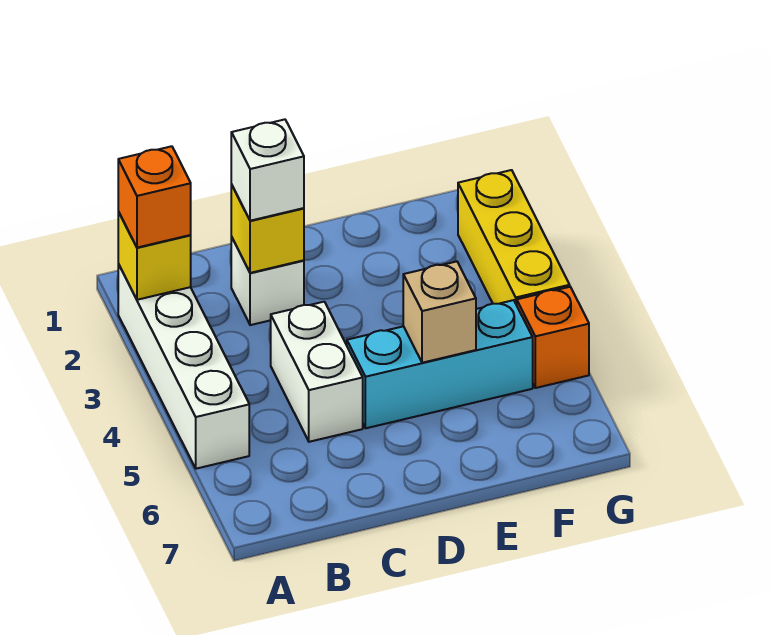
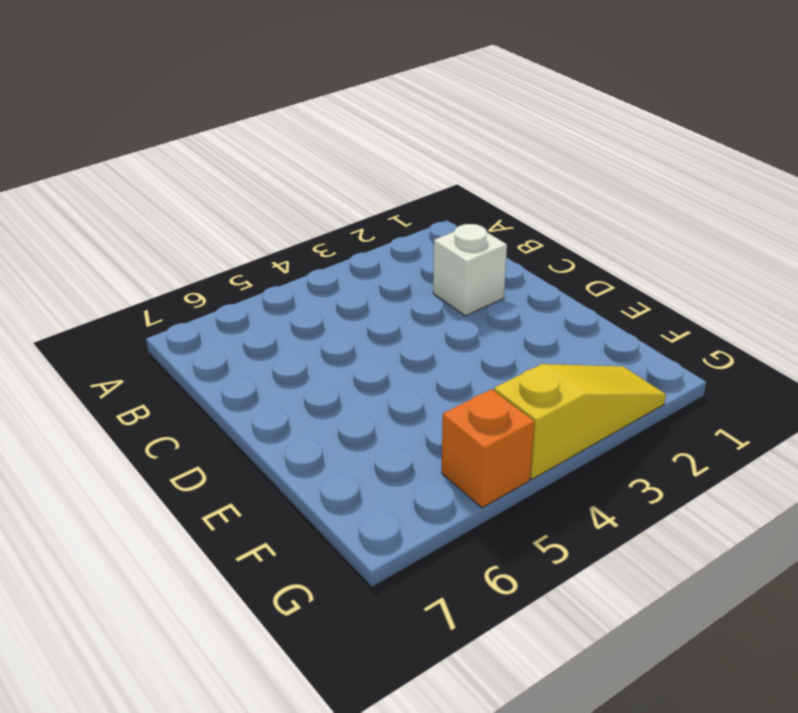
yellow slope G2:G4 level 1 top 4 -> yellow brick G2:G4 level 1
none -> white brick A2:A5 level 1
none -> white brick C4:C5 level 1

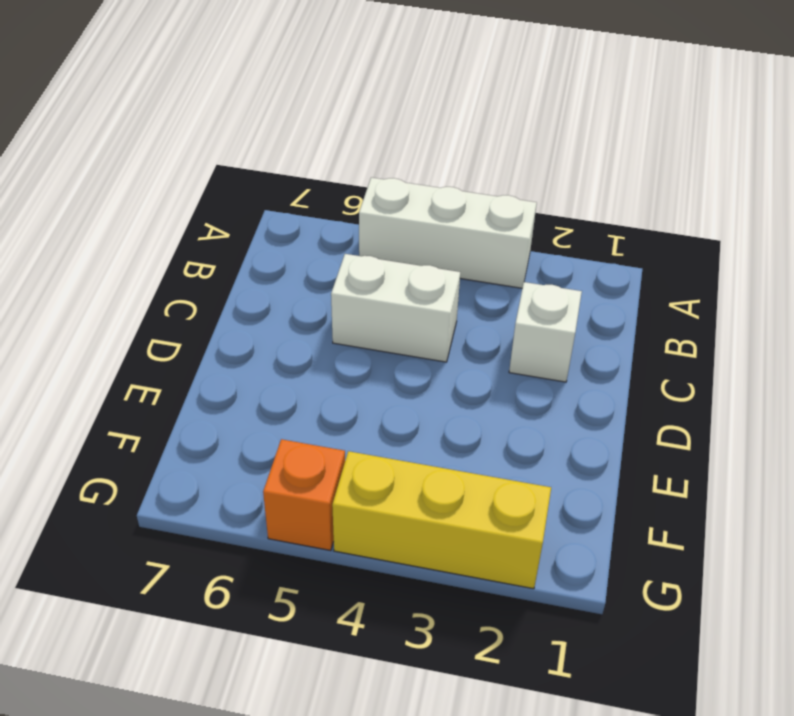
white brick A3:A5 level 1 -> white brick A2:A5 level 1
none -> cyan brick D5:F5 level 1
none -> yellow brick A2 level 2

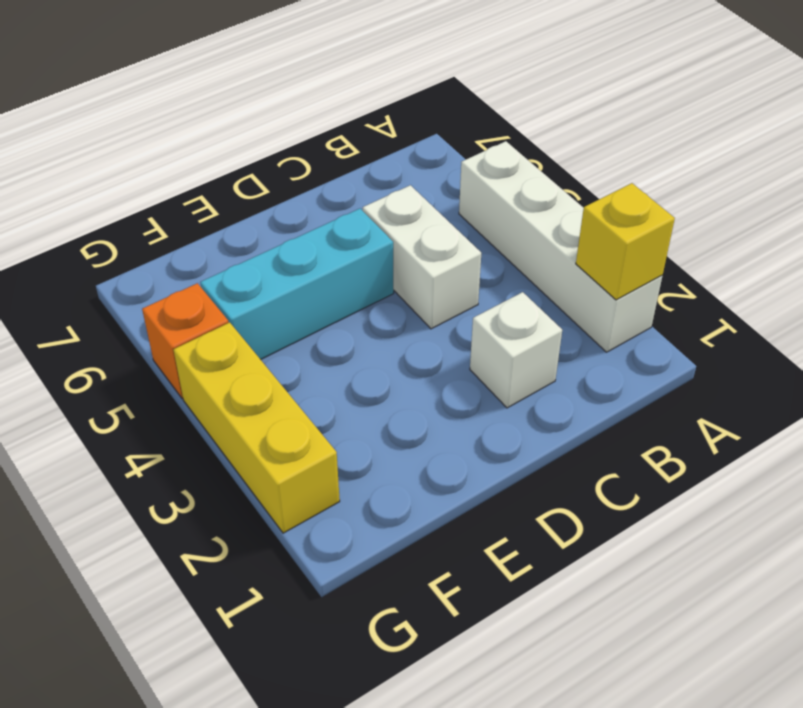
none -> yellow brick C2 level 2
none -> tan brick E5 level 2

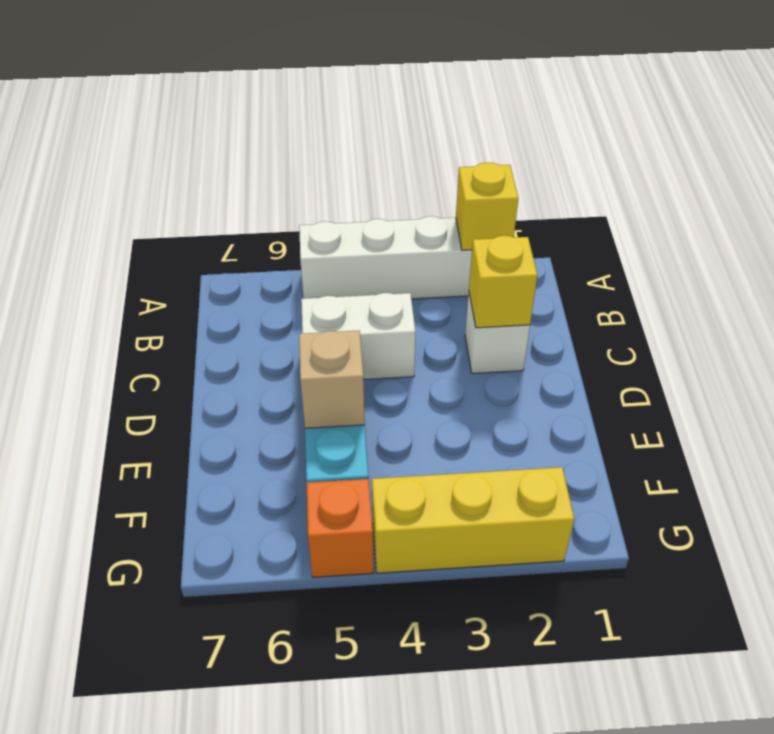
none -> orange brick A2 level 3
none -> white brick C2 level 3

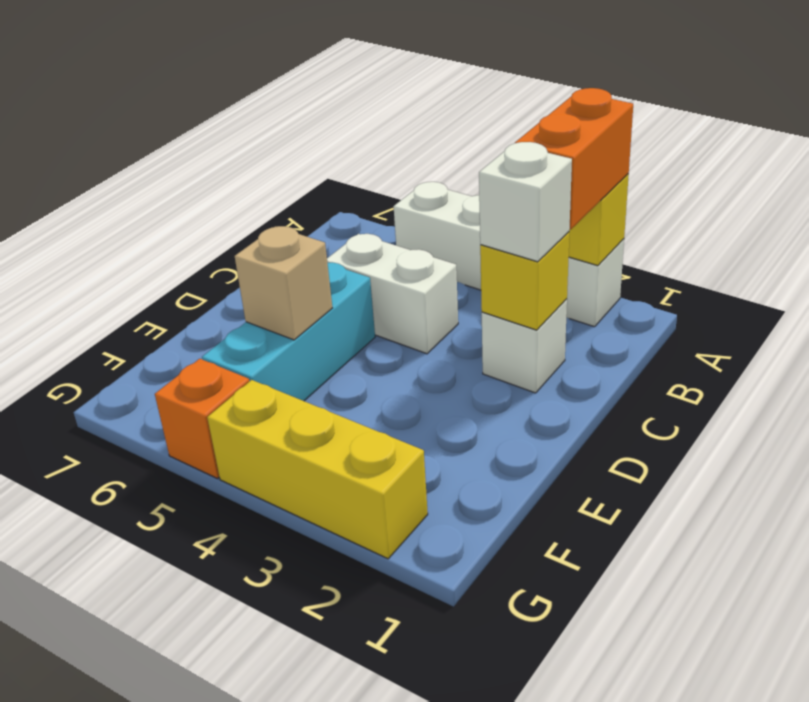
orange brick A2:B2 level 3 -> orange brick A2 level 3

